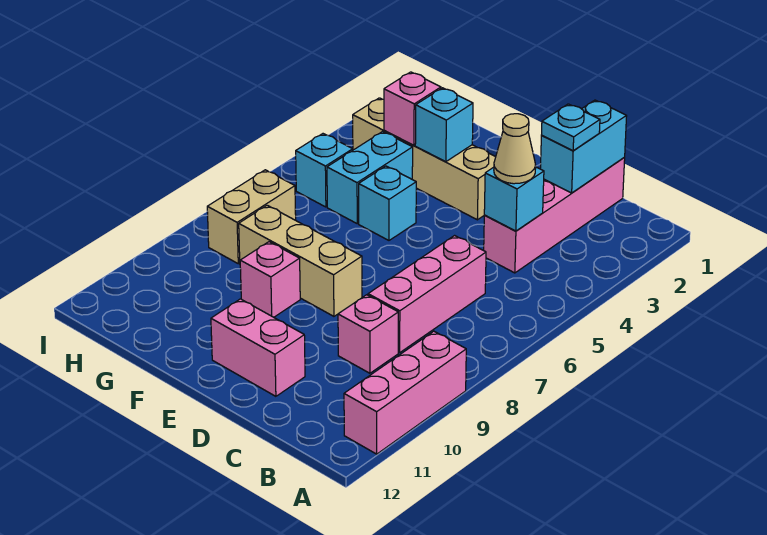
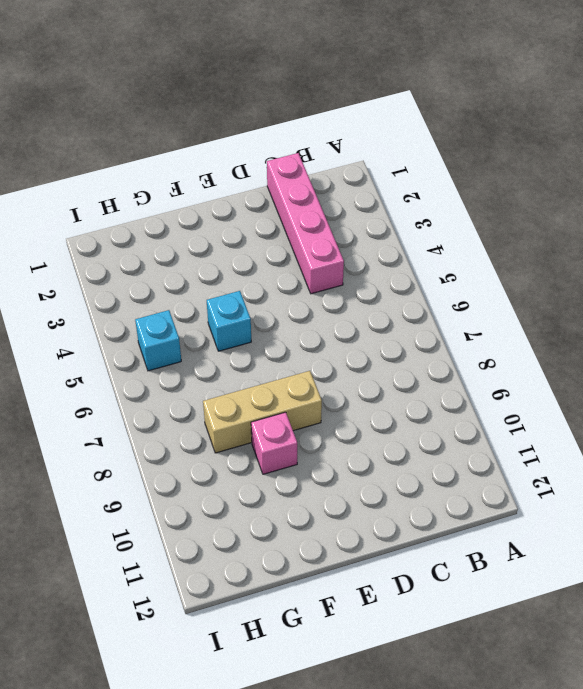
none -> pink brick A9:A11 level 1
none -> pink brick C6:C8 level 1
none -> pink brick C9 level 1

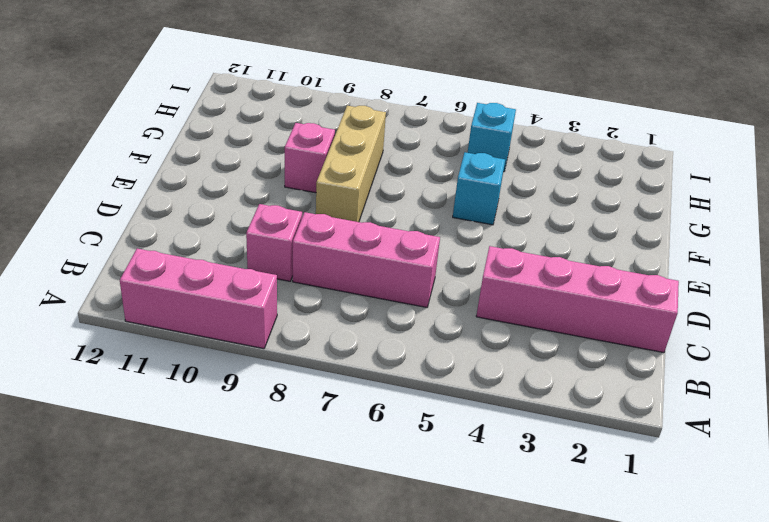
none -> pink brick D11:E11 level 1
none -> tan brick E3:H3 level 1
none -> cyan brick G4:G5 level 1

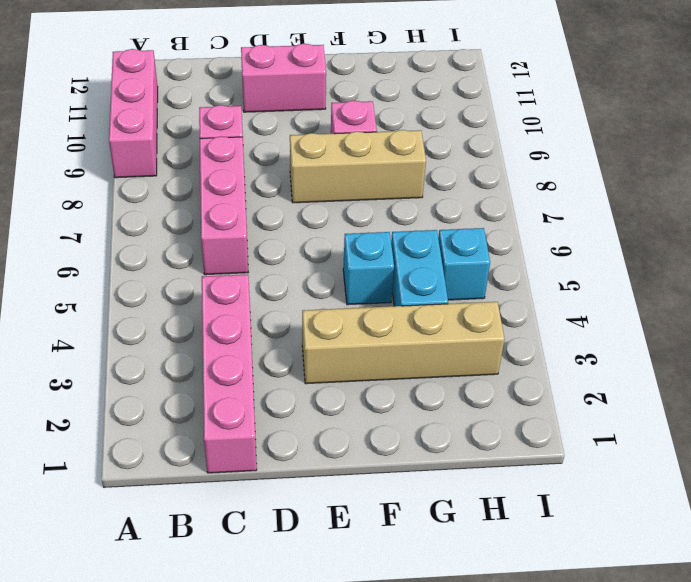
none -> tan brick H7:H8 level 1
none -> cyan brick C1:C2 level 2
none -> cyan brick C4 level 2

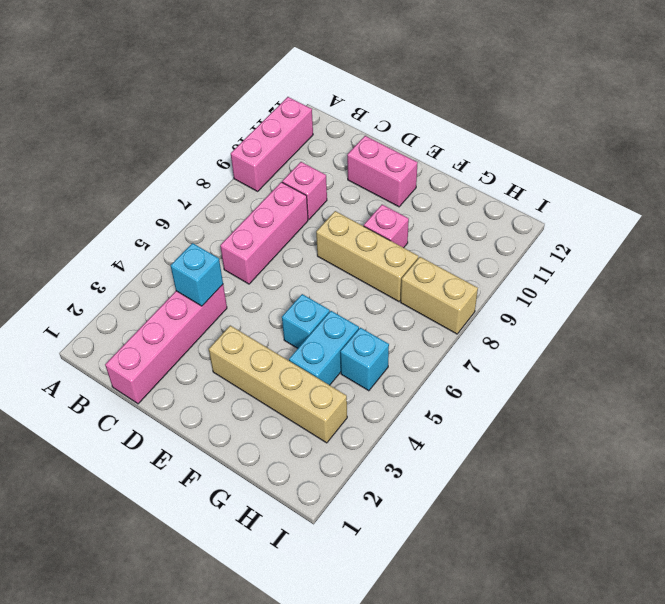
tan brick H8:I8 level 1 -> tan brick H7:H8 level 1
none -> cyan brick C1:C2 level 2
none -> cyan brick F3 level 2
none -> pink brick G3 level 2

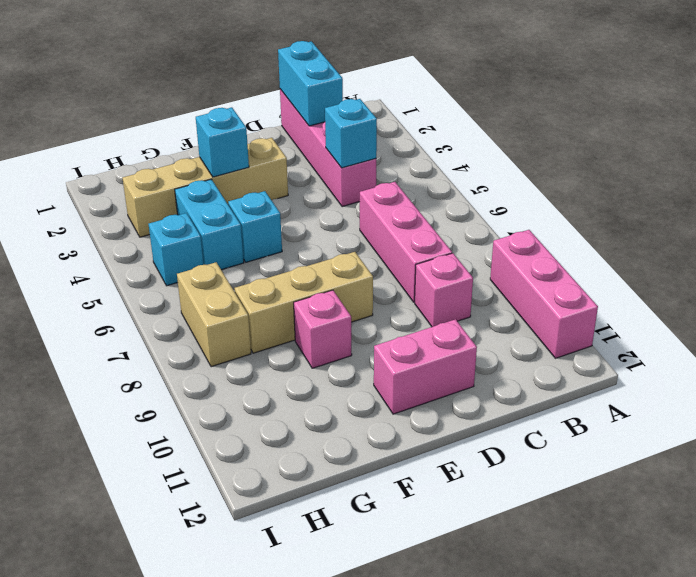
none -> pink brick G3 level 2
none -> cyan plate C2 level 3
none -> tan cone C4 level 3

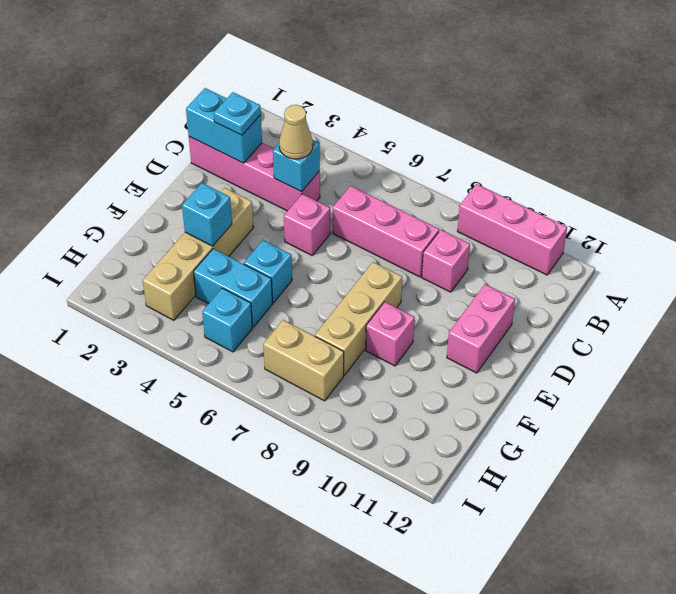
pink brick D5 level 1 -> pink brick G3 level 2

